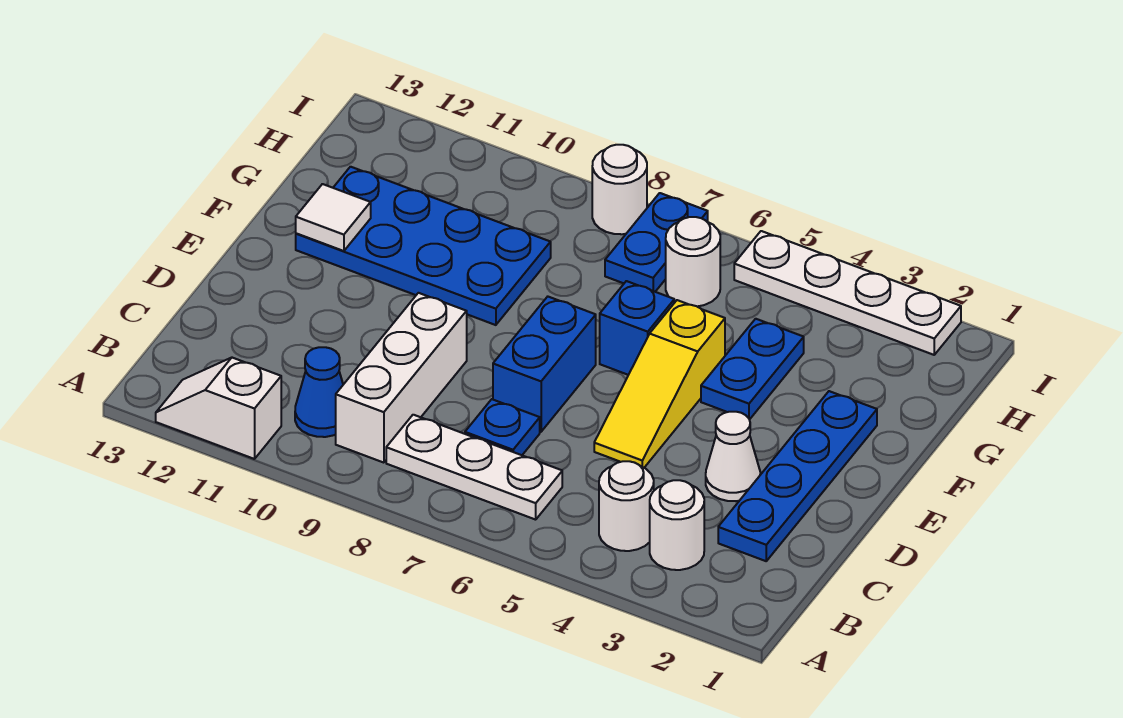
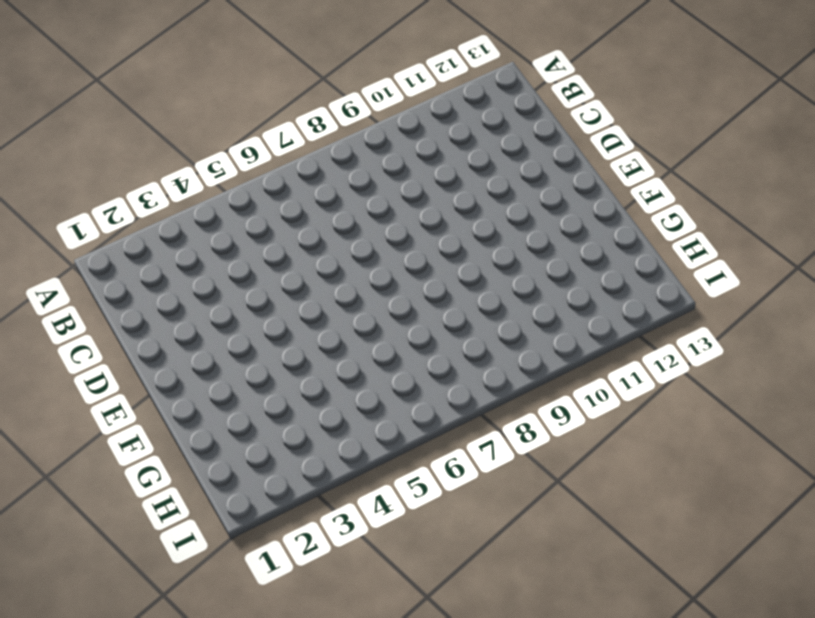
none -> white slope A11:A12 level 1 top 11
none -> white round brick B3 level 1
none -> white round brick B4 level 1

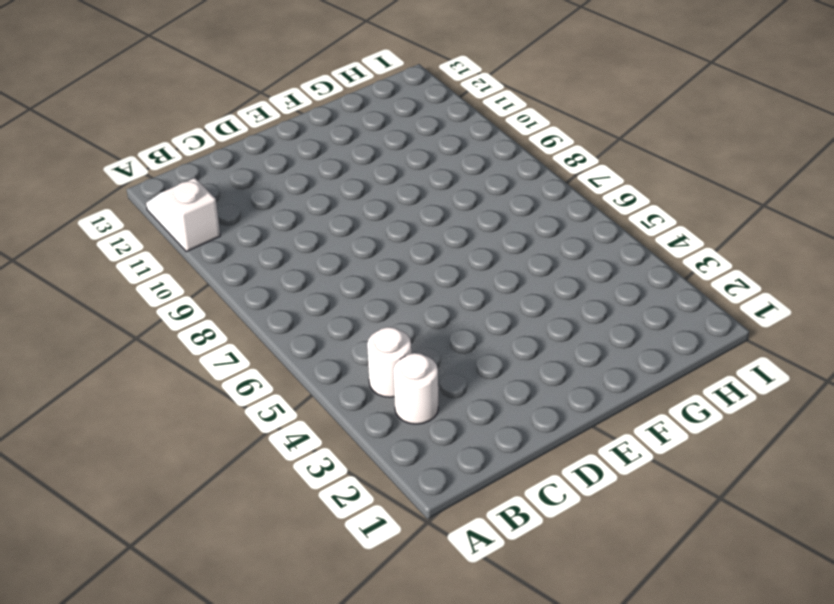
none -> white plate B6:B8 level 1
none -> white brick B9:D9 level 1
none -> blue cone B10 level 1

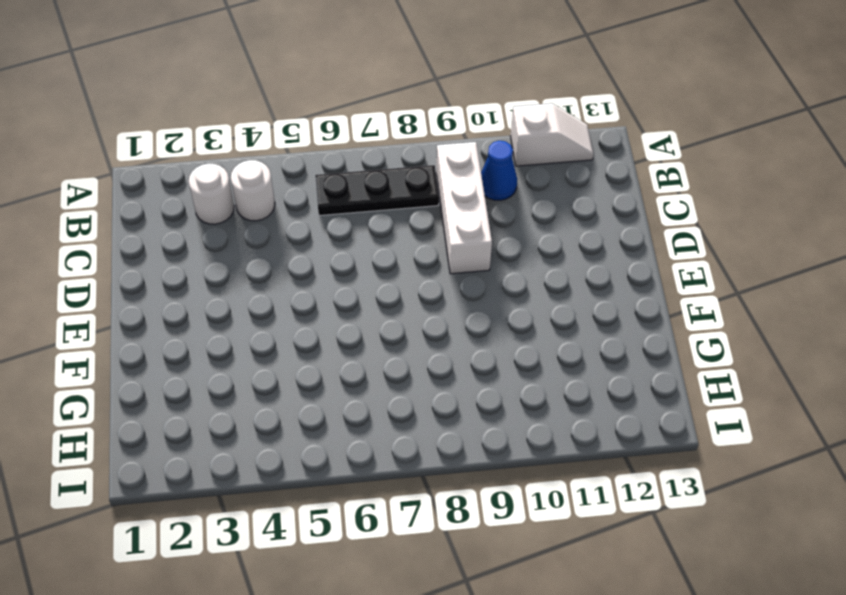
black plate B6:B8 level 1 -> white plate B6:B8 level 1
none -> blue plate C2:F2 level 1
none -> blue plate C7 level 1
none -> white cone D3 level 1

